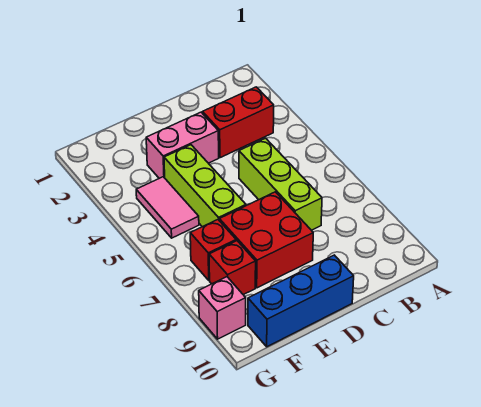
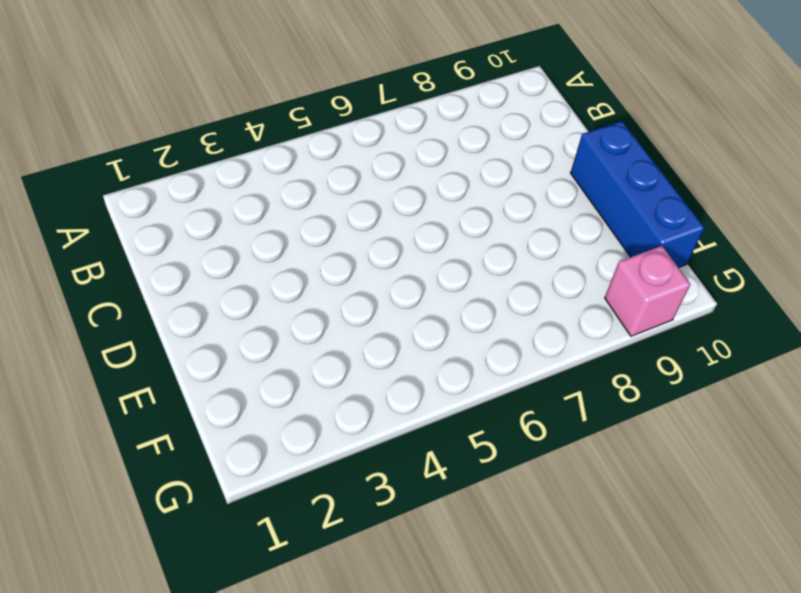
none -> red brick B3:C3 level 1
none -> lime brick C5:C7 level 1

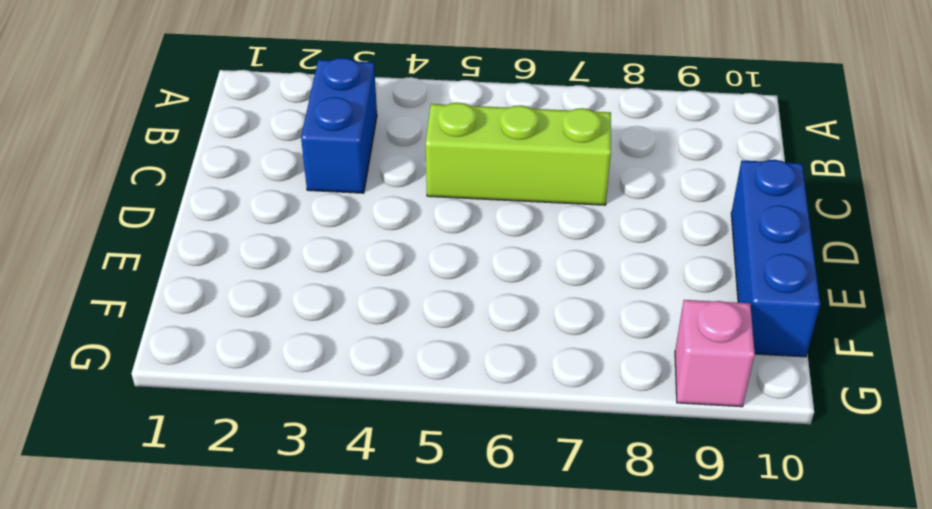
blue brick B3:C3 level 1 -> red brick B3:C3 level 1
none -> pink brick D3:E3 level 1
none -> red brick D7:E8 level 1

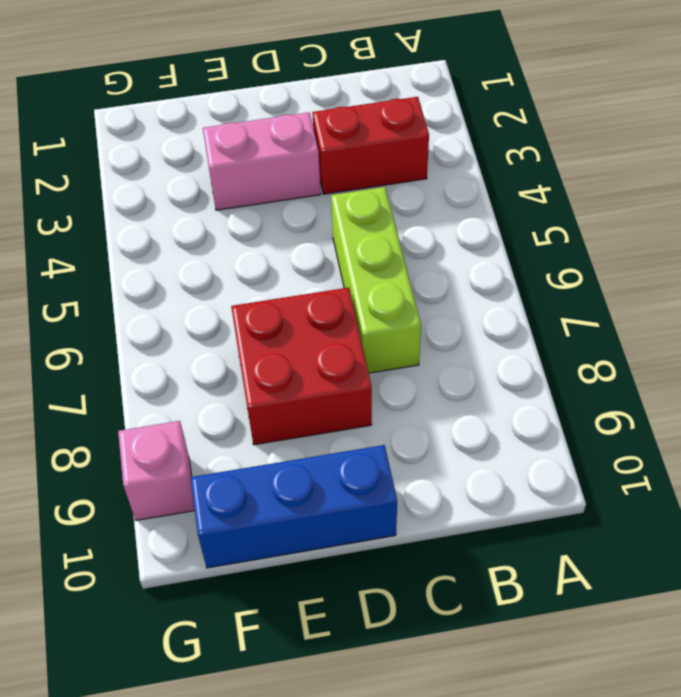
none -> lime brick E4:E6 level 1
none -> pink tile F4:F5 level 1

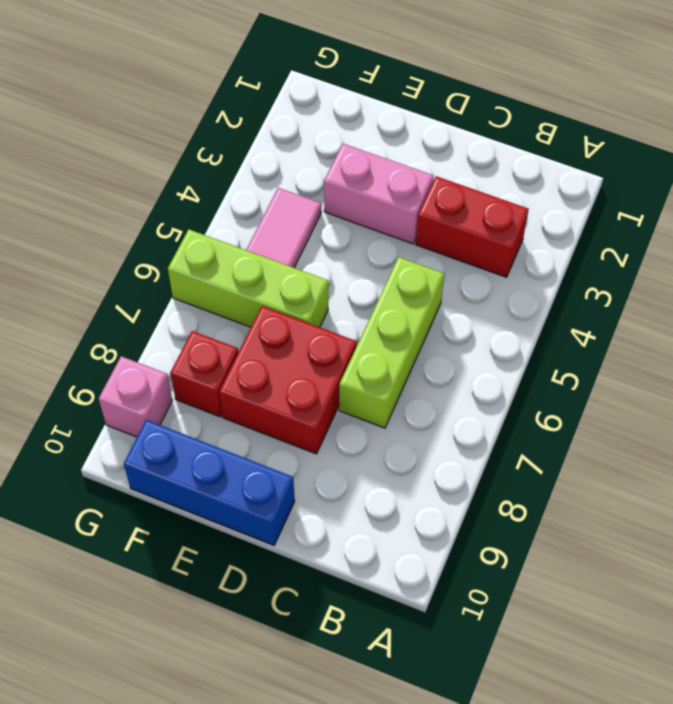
lime brick E6:G6 level 1 -> lime brick E4:E6 level 1
none -> red brick F7 level 1

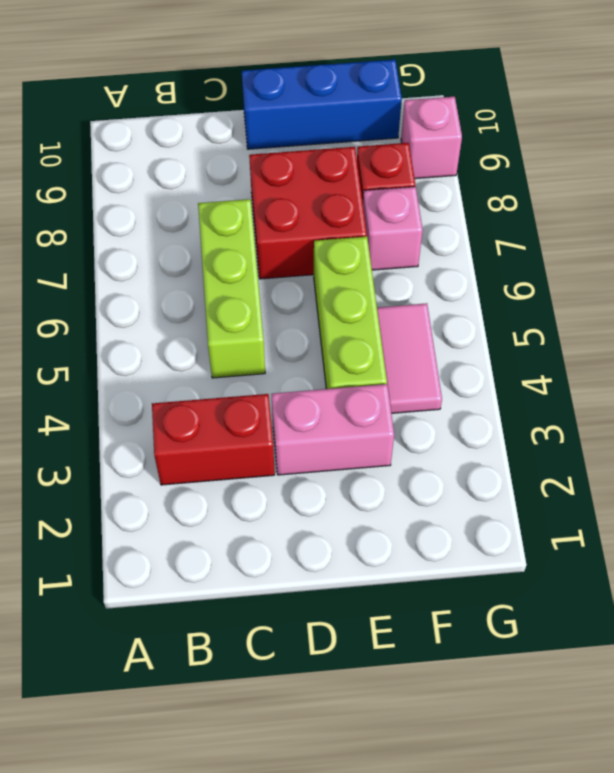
pink brick F7 level 1 -> red brick F7 level 1

